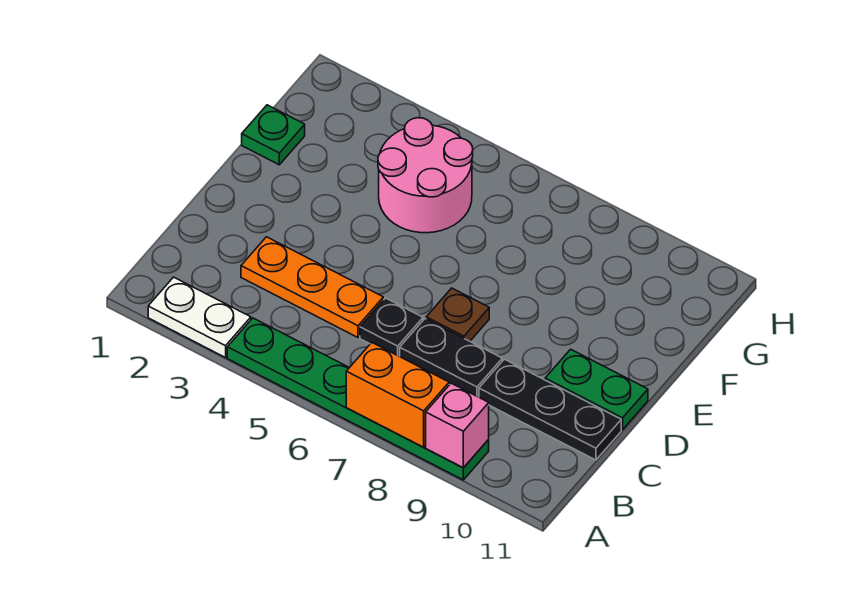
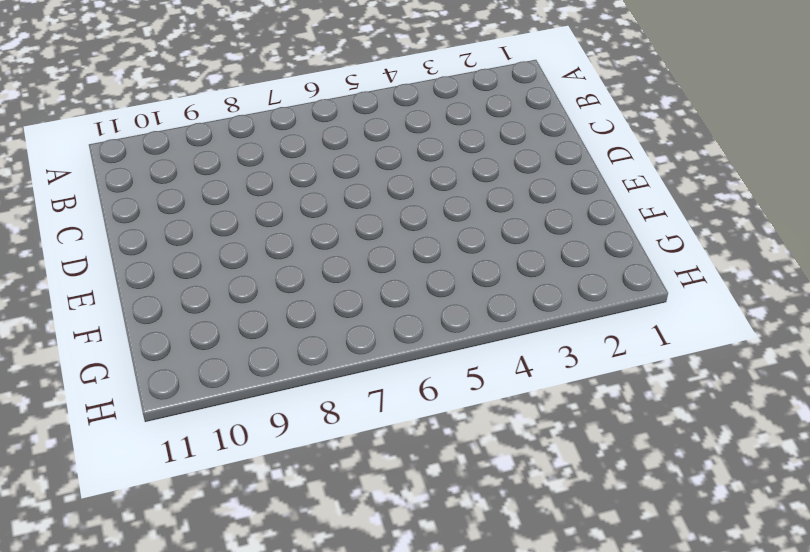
none -> white plate A2:A3 level 1
none -> green plate A4:A9 level 1
none -> orange plate C3:C5 level 1

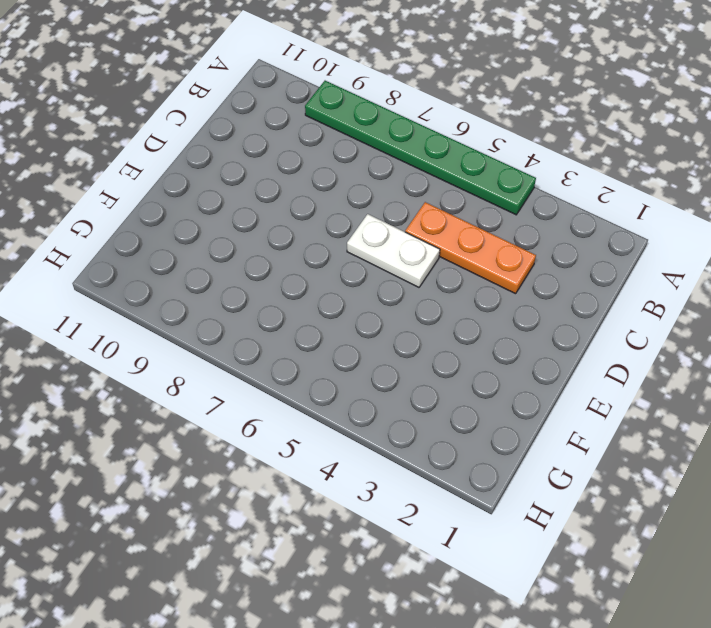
white plate D5:D6 level 1 -> white plate A2:A3 level 1
none -> black plate C6 level 1
none -> black plate C7:C8 level 1
none -> black plate C9:C11 level 1

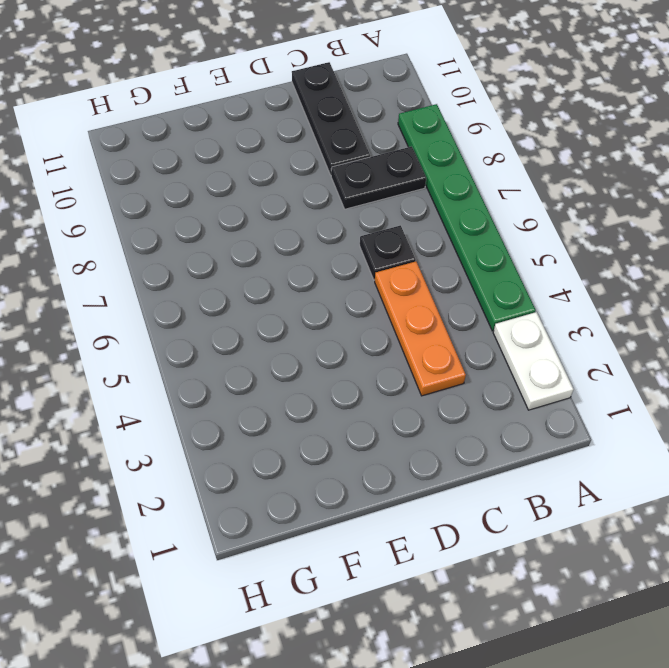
black plate B8:C8 level 1 -> black plate C7:C8 level 1
none -> brown plate D7 level 1
none -> green plate D10:D11 level 1
none -> green plate F1 level 1

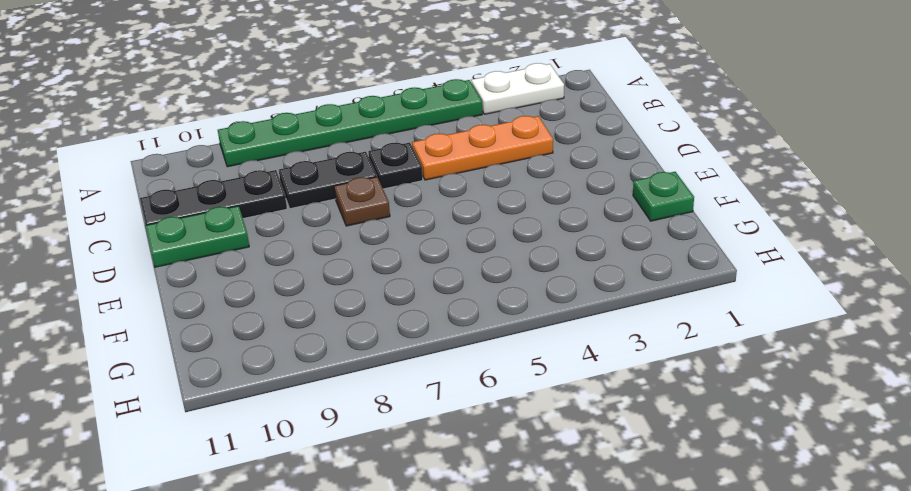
none -> pink round brick F4:G5 level 1
none -> orange brick A7:A8 level 2
none -> pink brick A9 level 2

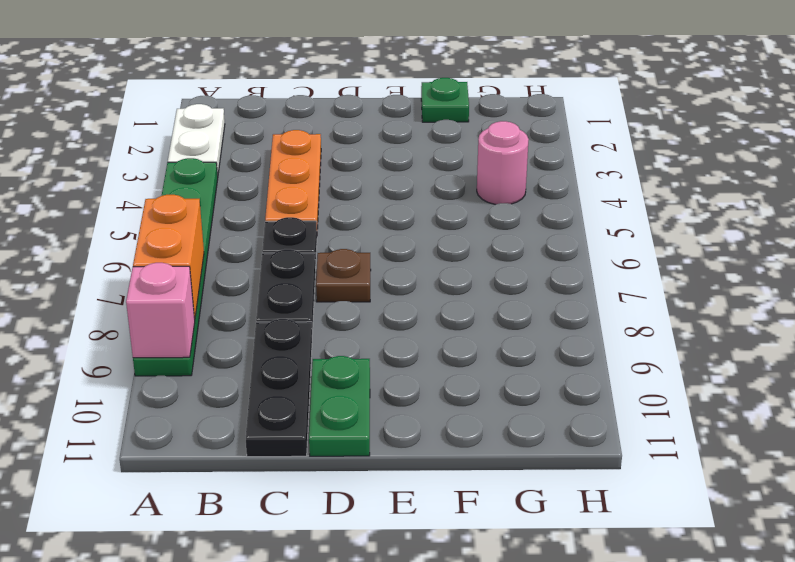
pink round brick G4 level 1 -> pink round brick F4:G5 level 1

